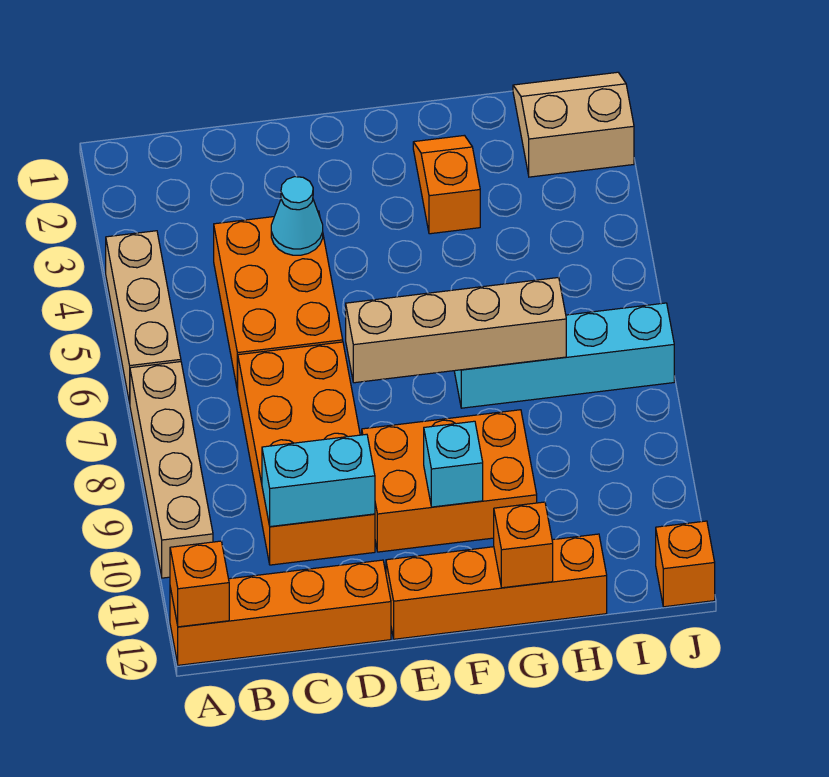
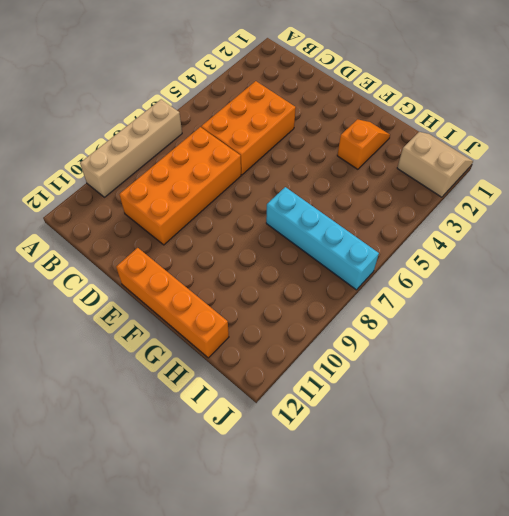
none -> tan brick A4:A6 level 1
none -> orange brick A12:D12 level 1
none -> orange brick E9:G10 level 1

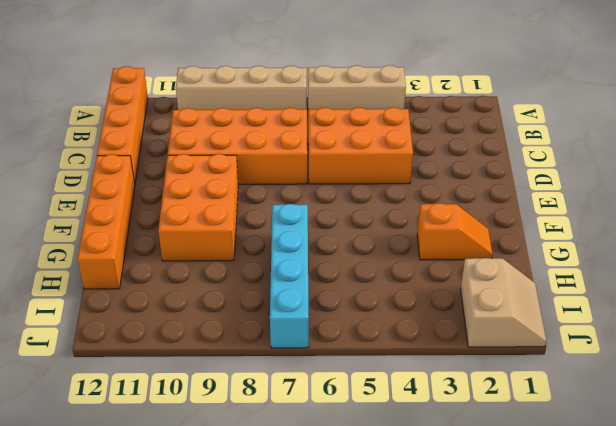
none -> orange brick J12 level 1
none -> orange brick A12 level 2
none -> cyan brick C10:D10 level 2

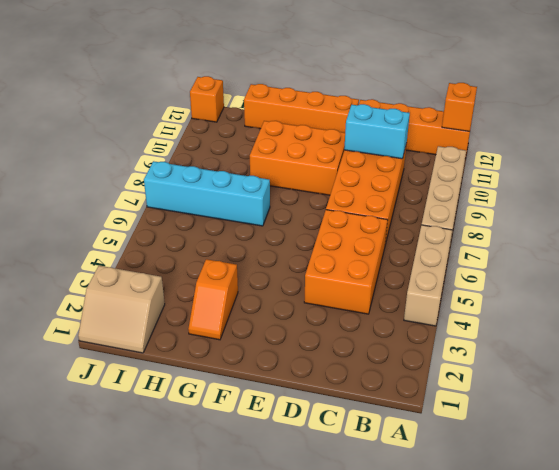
none -> cyan cone D4 level 2
none -> tan brick E7:H7 level 2
none -> cyan brick F10 level 2

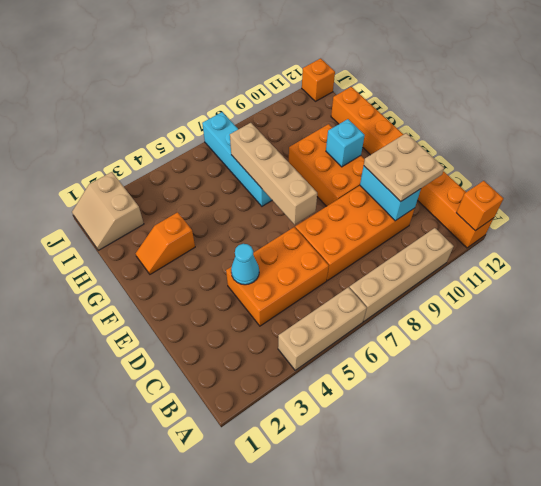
tan plate C10:D11 level 3 -> none
none -> orange brick G12 level 2

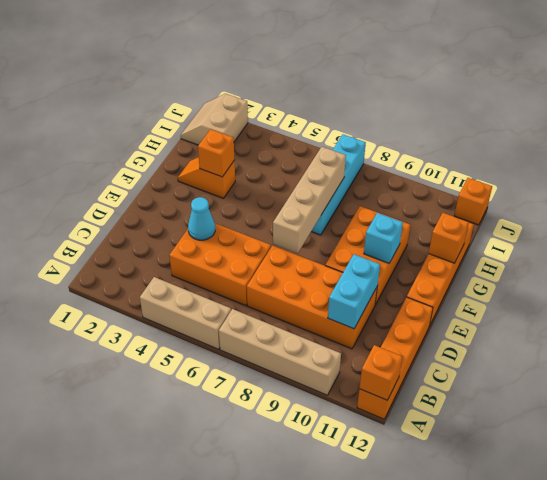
orange brick G3 level 2 -> none

